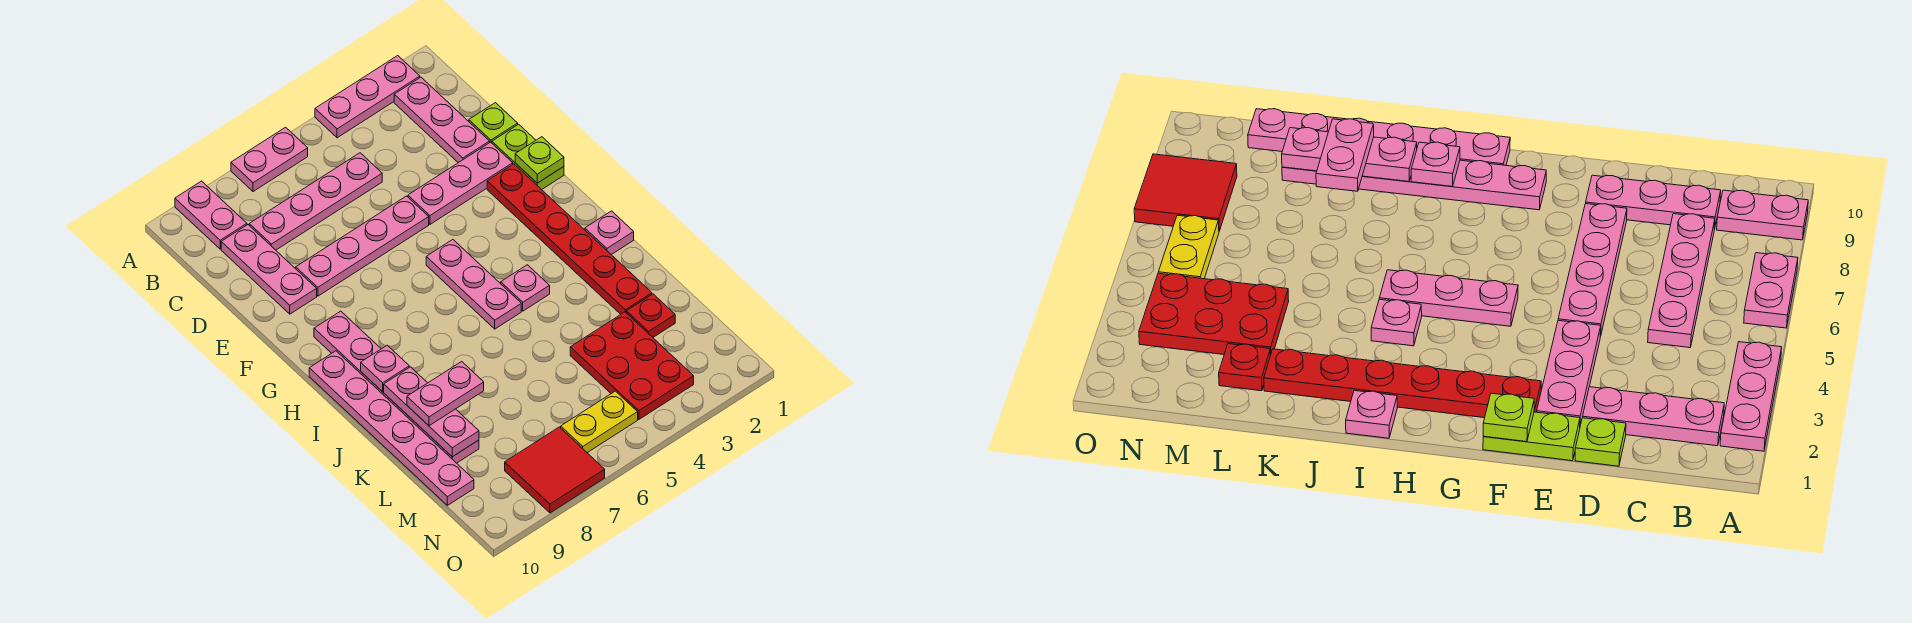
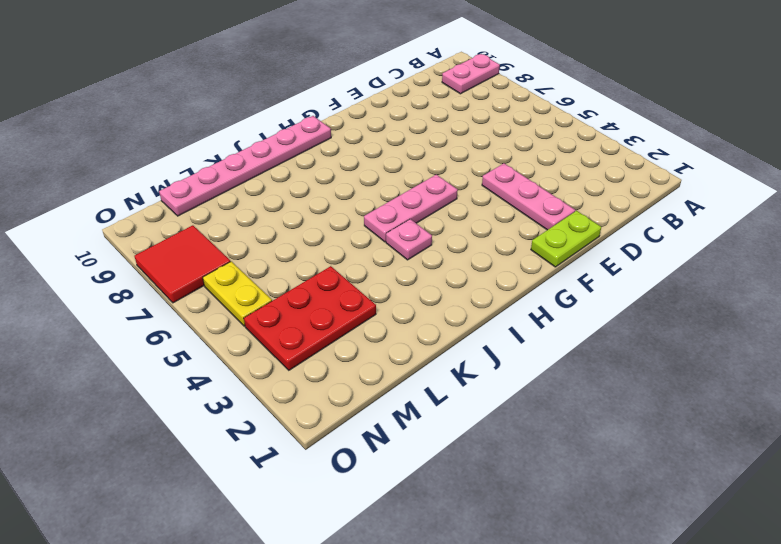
none -> pink plate A2:A4 level 1
none -> pink plate A6:A7 level 1
none -> pink plate B2:D2 level 1

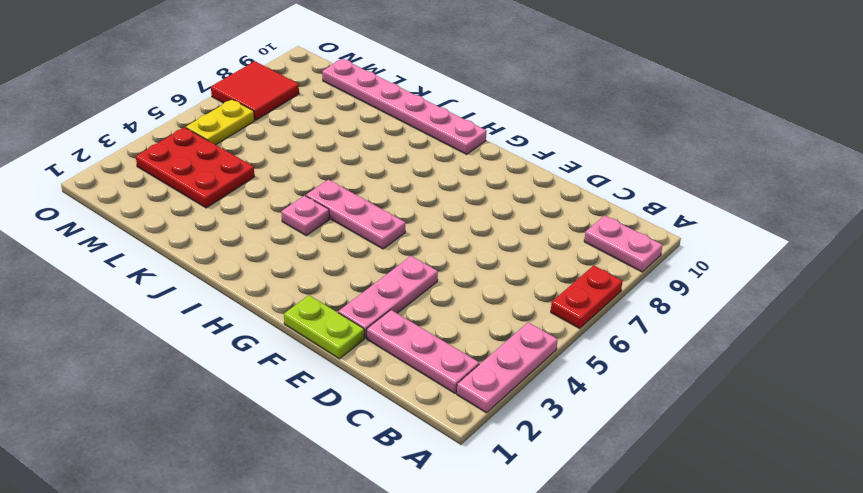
red plate A6:A7 level 1 -> pink plate A6:A7 level 1
none -> pink plate C5:C8 level 1
none -> pink plate C9:E9 level 1
none -> lime plate D1 level 1

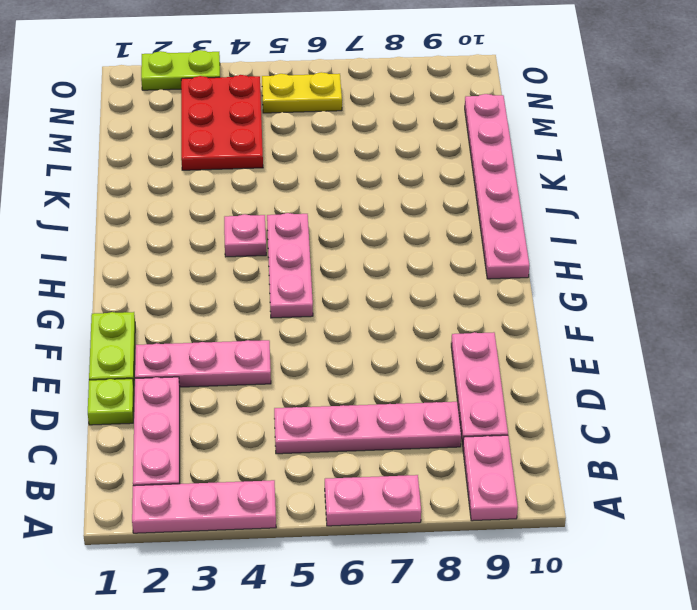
lime plate O2:O3 level 1 -> none
none -> pink plate E5:E8 level 1
none -> red plate F2:K2 level 1
none -> pink plate G9:L9 level 1

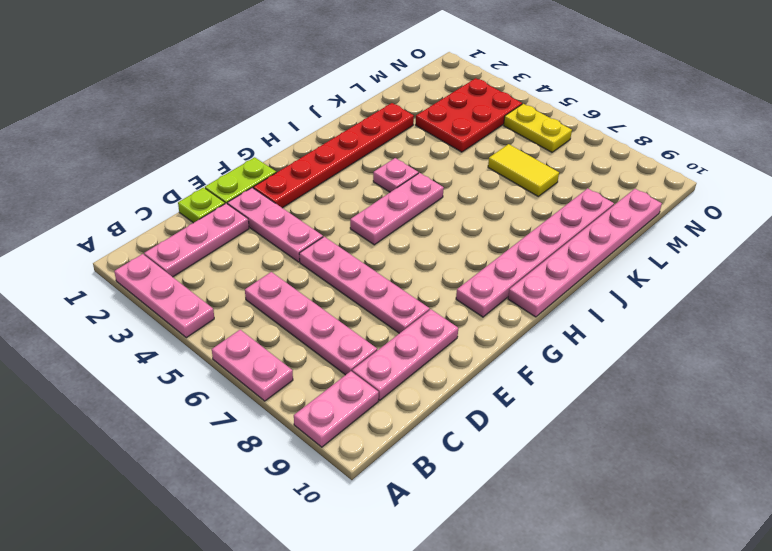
yellow tile L6:L7 level 1 -> none
none -> pink plate I1 level 1
none -> red plate L2 level 1
none -> red tile N7:O8 level 1

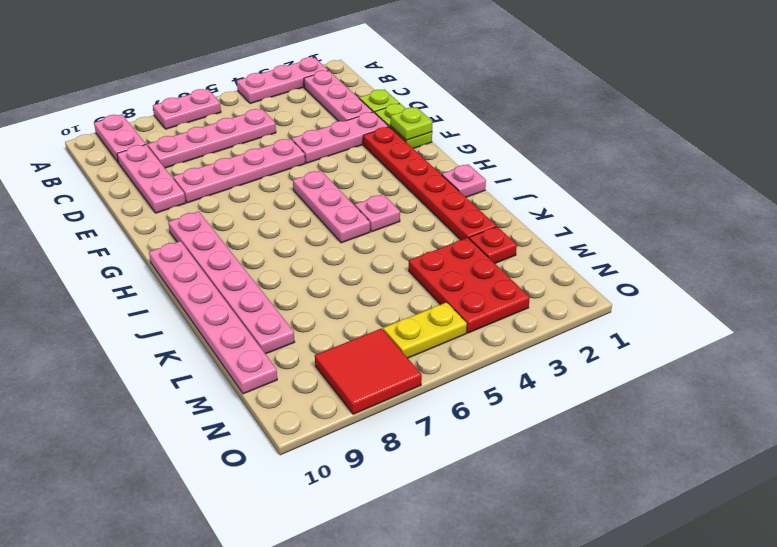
none -> pink plate I9 level 2
none -> pink plate J9:L9 level 2
none -> pink plate K8:K9 level 3

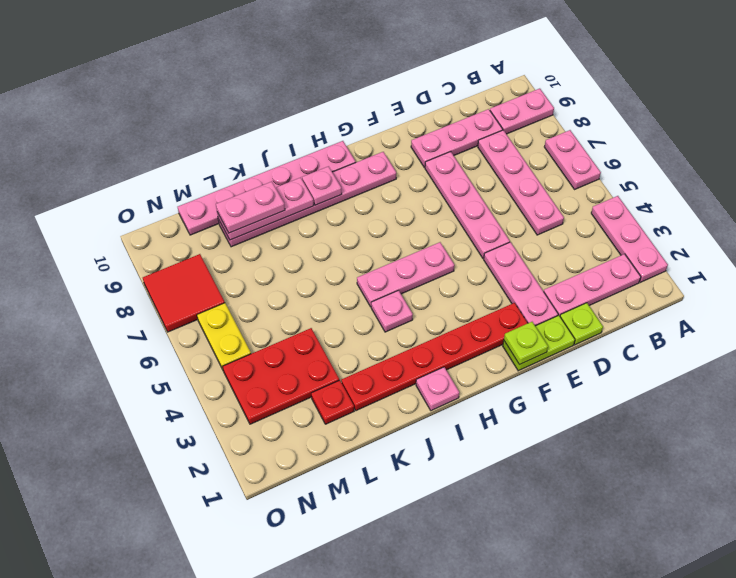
pink plate K9:L9 level 3 -> pink plate K8:K9 level 3

